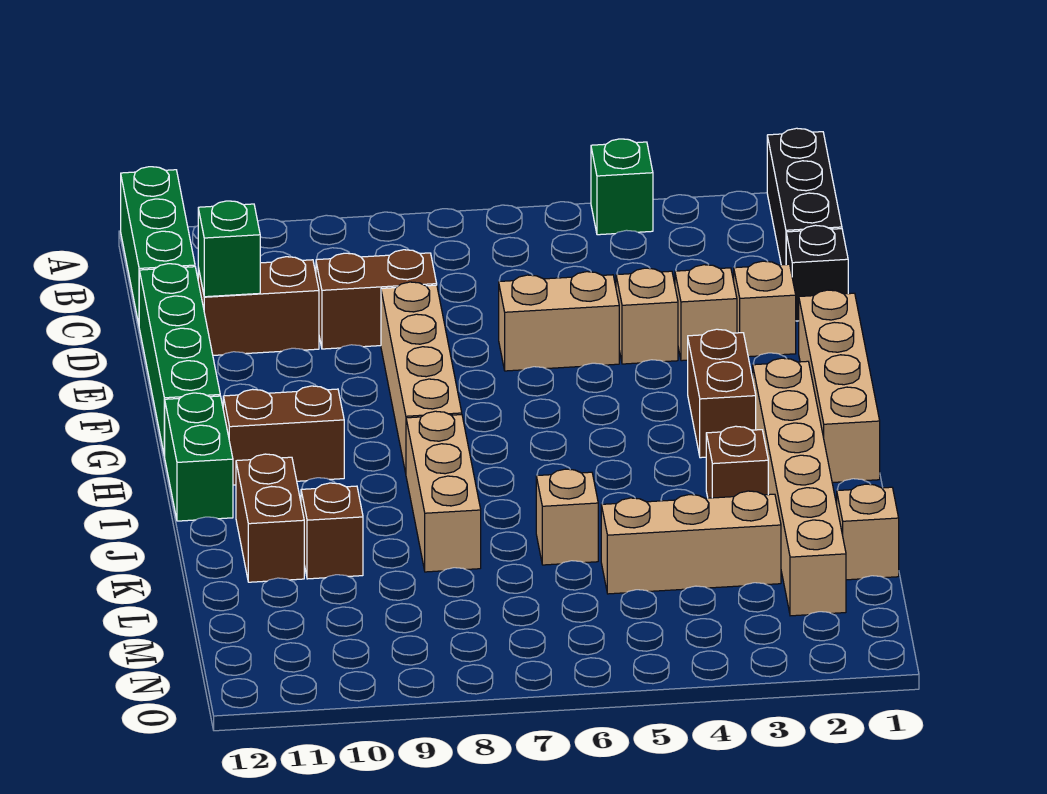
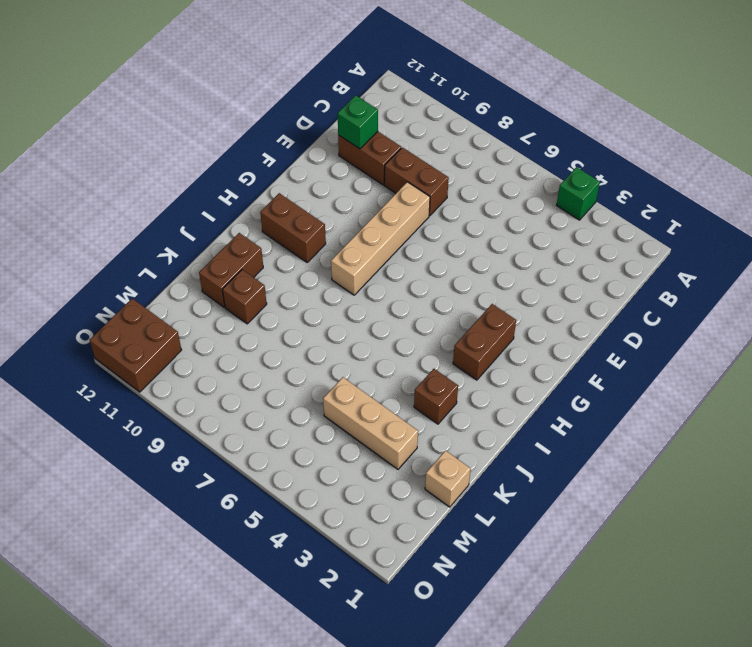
brown brick N11:O12 level 1 -> none
none -> black brick A1:C1 level 1
none -> green brick A12:C12 level 1
none -> black brick D1 level 1

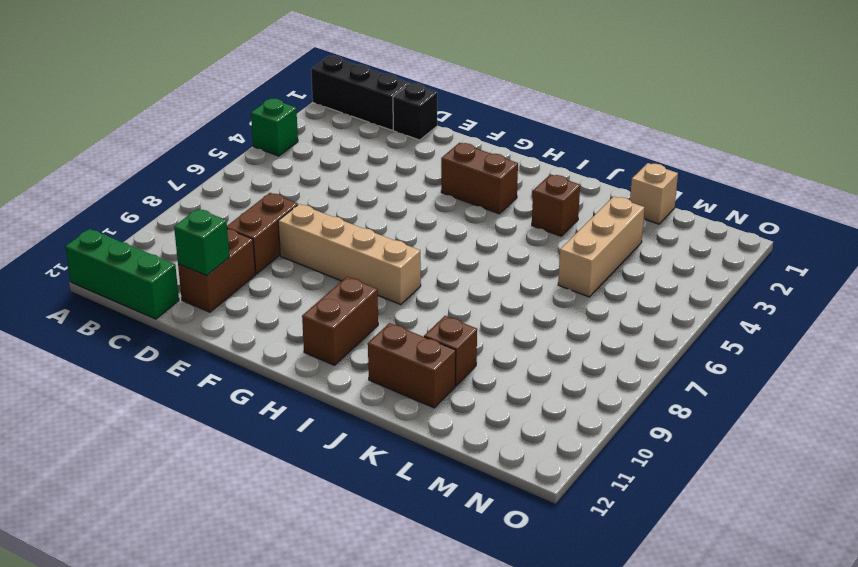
none -> green brick D12:G12 level 1
none -> tan brick E2 level 1
none -> tan brick E3 level 1

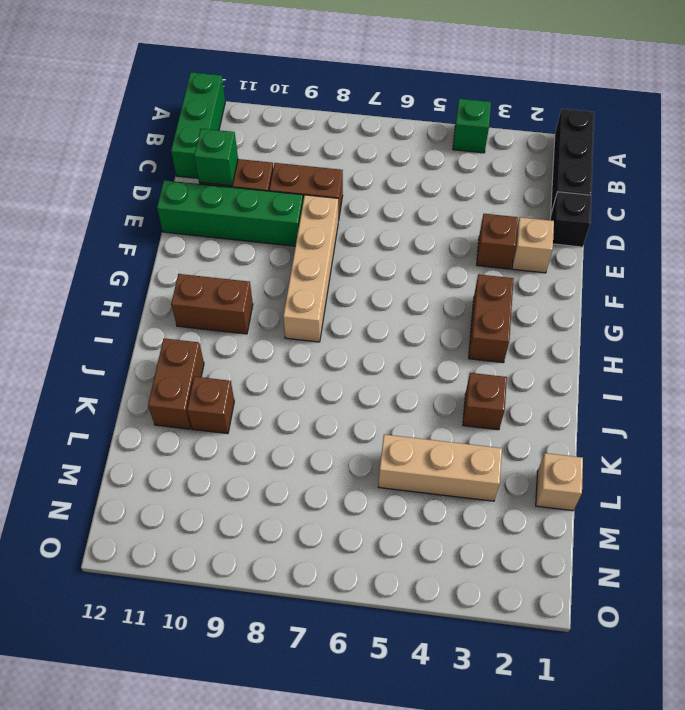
brown brick E3 level 1 -> tan brick E3 level 1
green brick E9:E12 level 1 -> green brick D12:G12 level 1
none -> tan brick E4 level 1
none -> tan brick E5:E6 level 1
none -> tan brick F1:I1 level 1

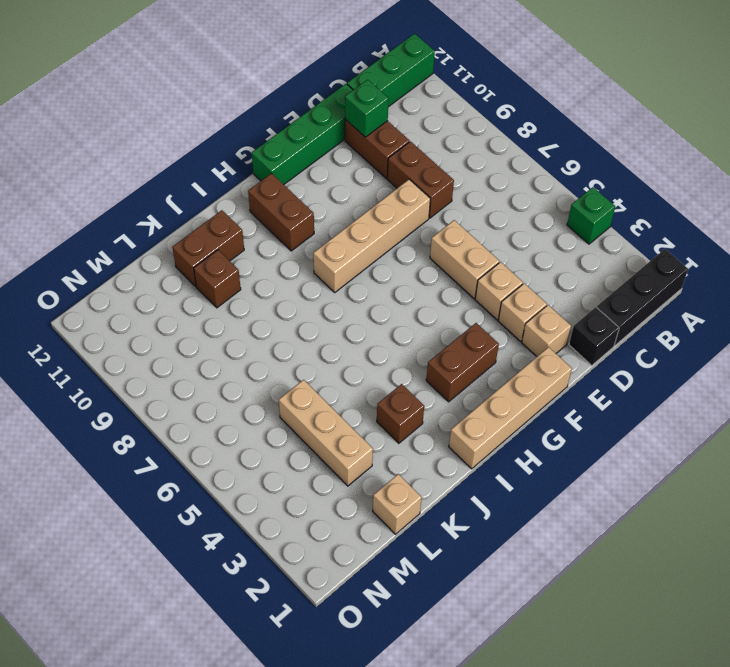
none -> tan brick H2:M2 level 1
none -> green brick H12:I12 level 1
none -> tan brick I8:K8 level 1

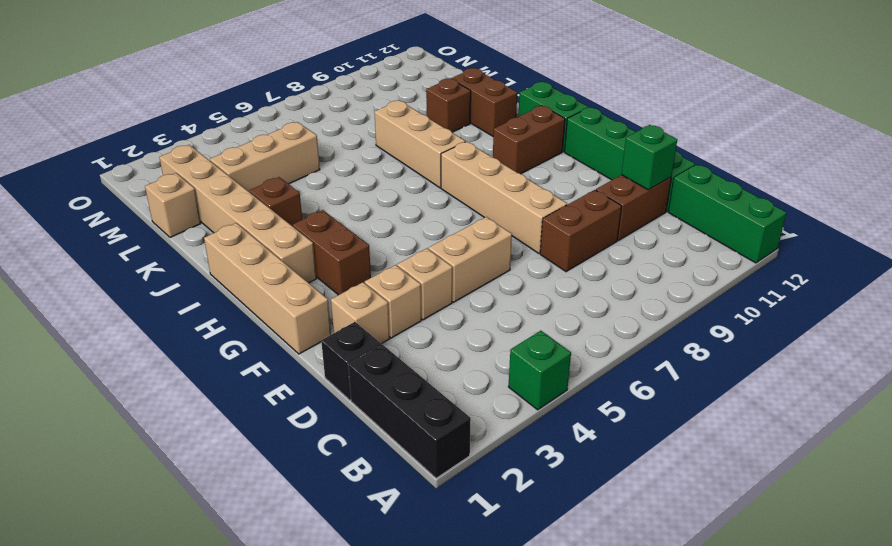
none -> tan brick K6 level 1

